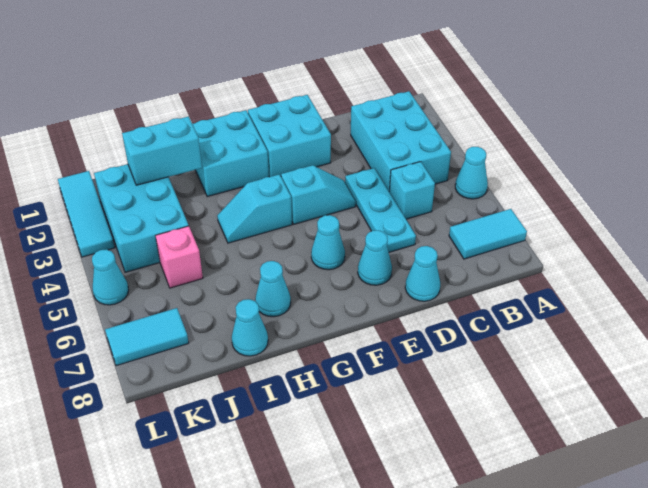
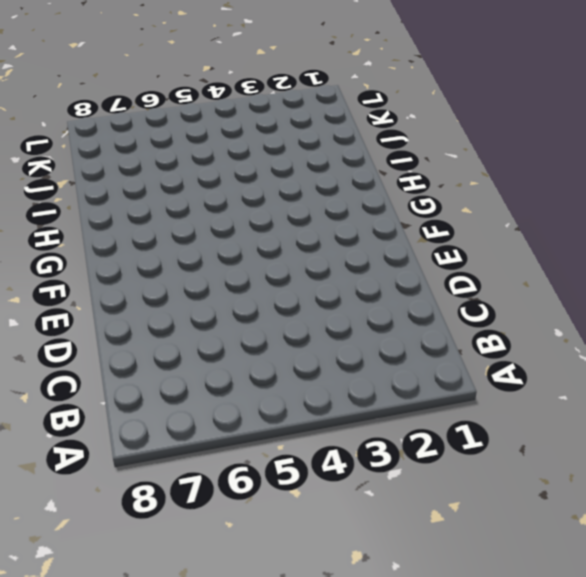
none -> cyan cone A5 level 1
none -> cyan tile A7:B7 level 1
none -> cyan brick B2:C4 level 1

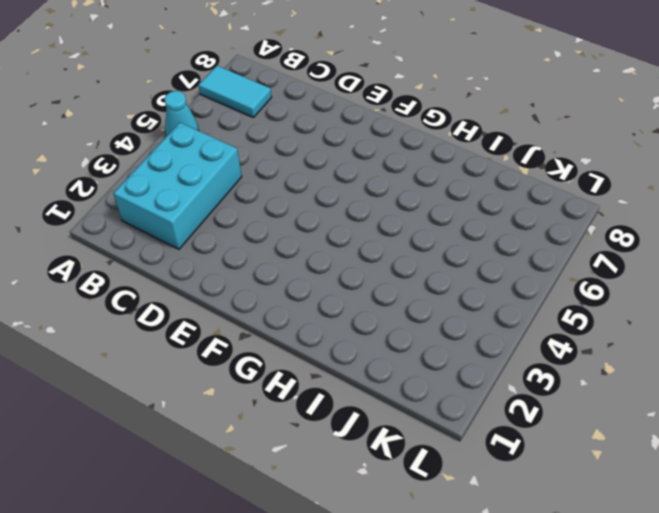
none -> cyan brick C5 level 1
none -> cyan plate D4:D6 level 1
none -> cyan cone D8 level 1

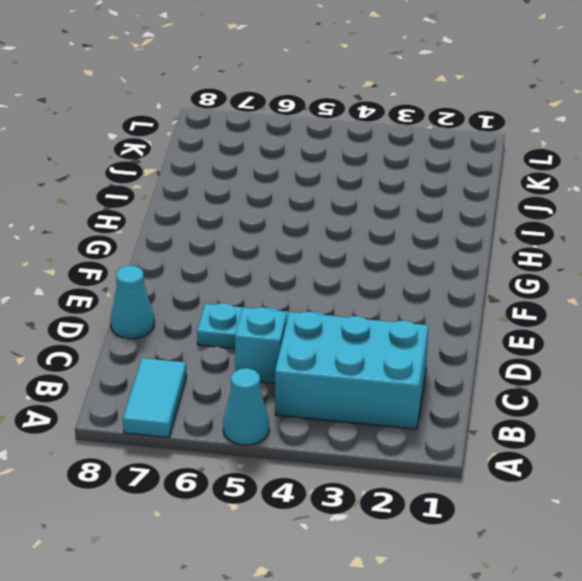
none -> cyan brick E1:F2 level 1
none -> cyan slope E4:F4 level 1 top F
none -> cyan cone E7 level 1

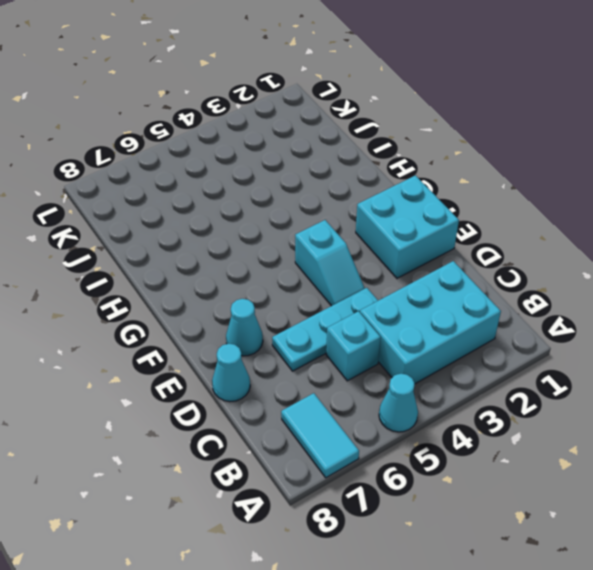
none -> cyan cone F6 level 1
none -> cyan brick G1:H2 level 1
none -> cyan slope G4:H4 level 1 top G

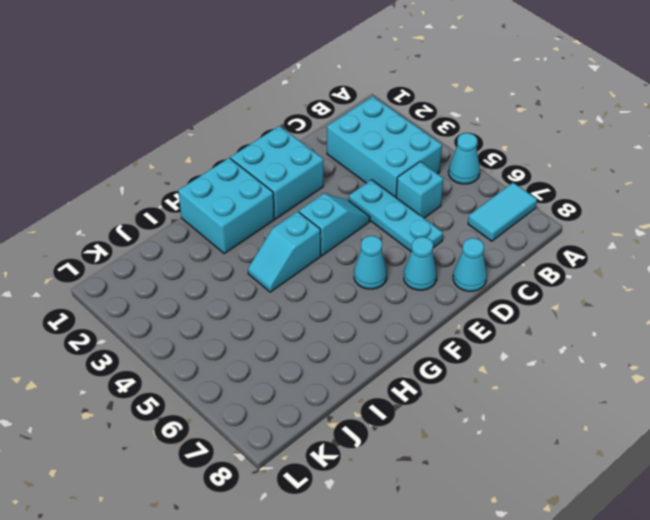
none -> cyan cone H7 level 1
none -> cyan cone I8 level 1
none -> cyan brick J2:K4 level 1

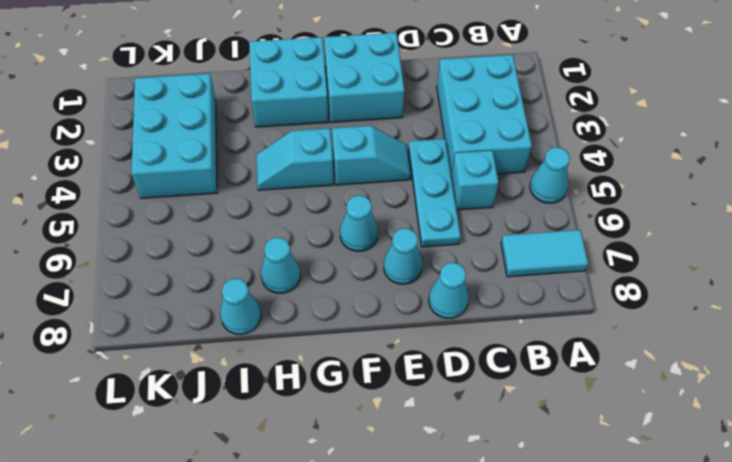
none -> pink brick J5 level 1
none -> cyan tile K7:L7 level 1
none -> cyan tile L1:L3 level 1

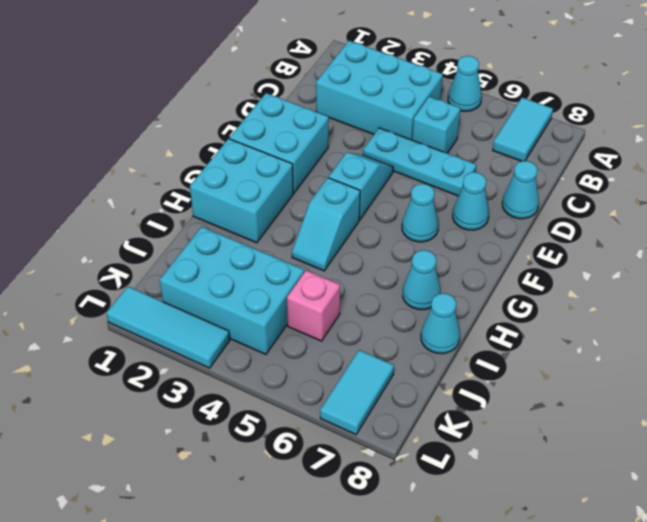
none -> cyan cone L5 level 1
none -> cyan brick I2:J2 level 2

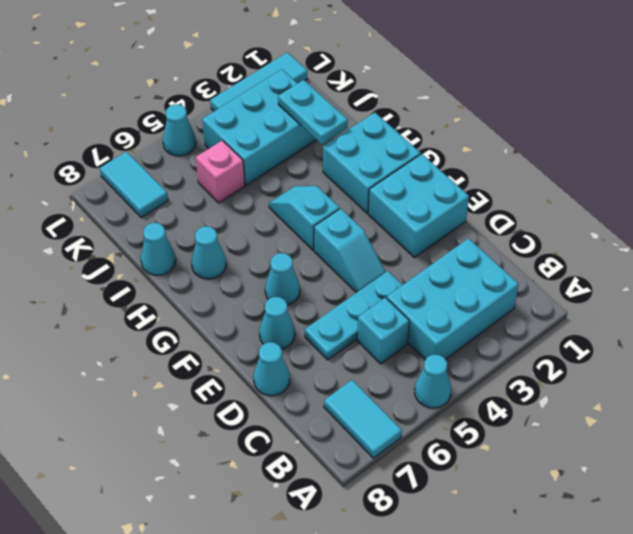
cyan plate I2:J2 level 2 -> cyan brick I2:J2 level 2

